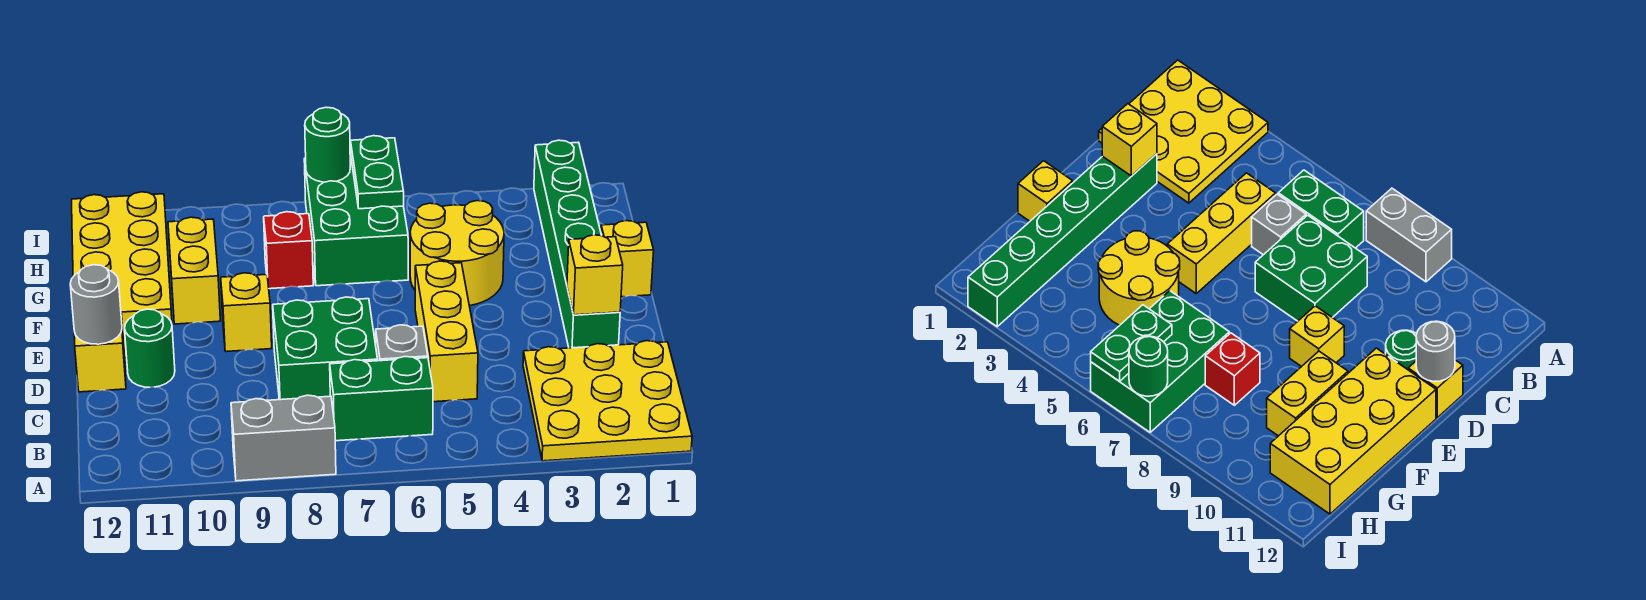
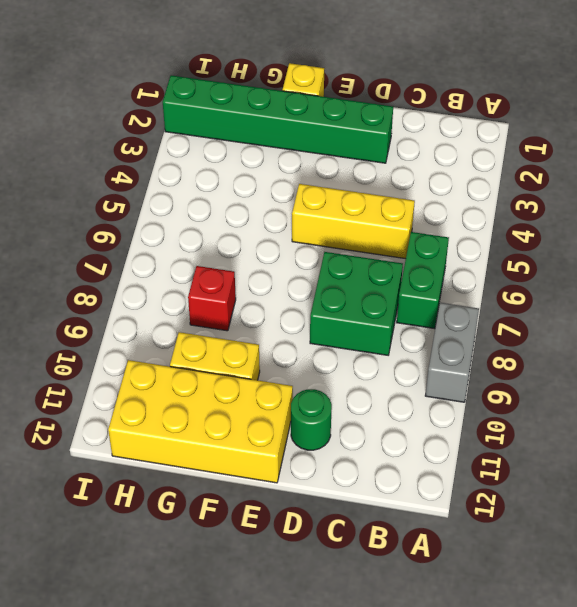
none -> yellow plate A1:C3 level 1
none -> grey brick C6 level 1
none -> yellow brick D12 level 1

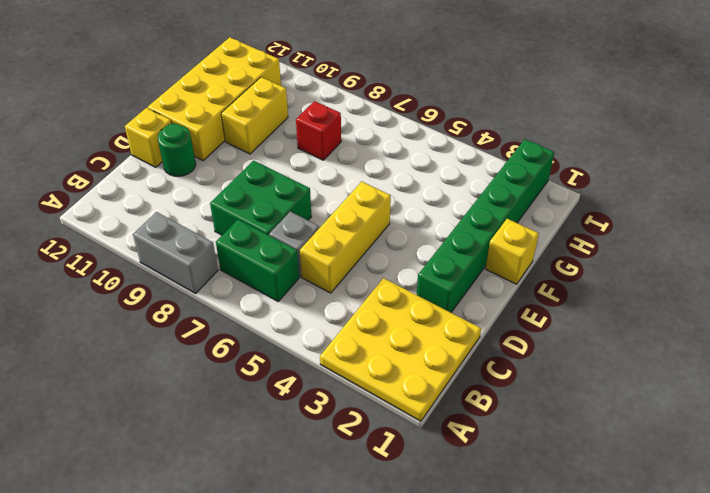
none -> yellow brick E9 level 1
none -> yellow round brick F4:G5 level 1
none -> green brick G6:I7 level 1

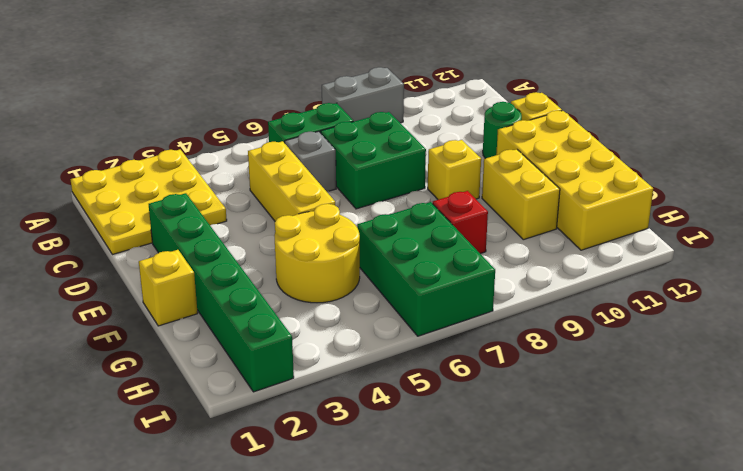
none -> yellow brick D2 level 2
none -> grey round brick D12 level 2
none -> green plate H6:I6 level 2

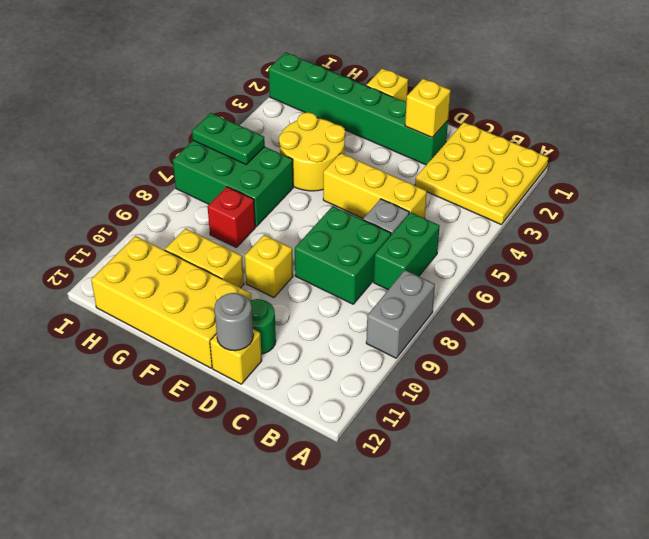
none -> green round brick I7 level 2

